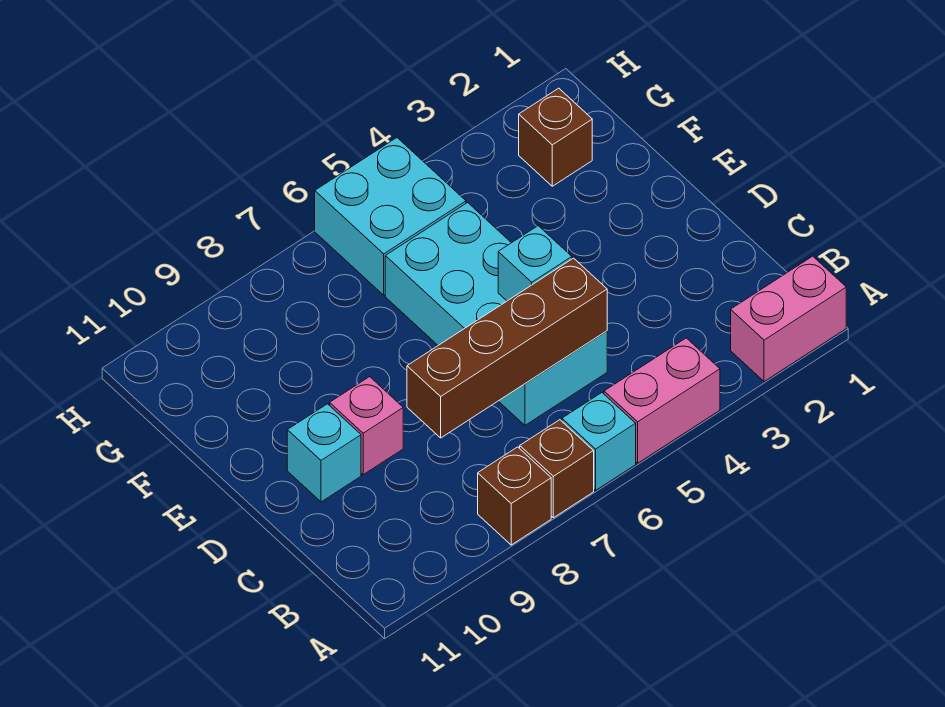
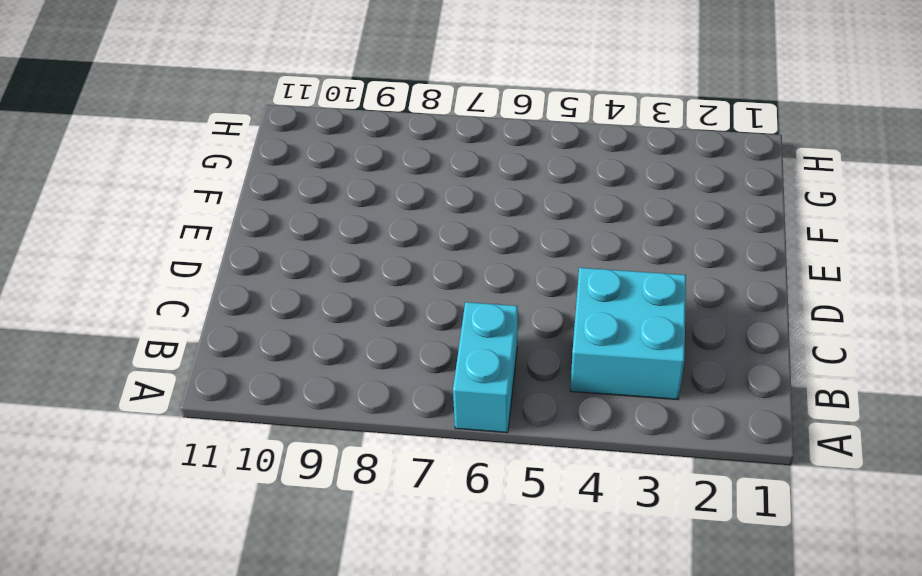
cyan brick A6:B6 level 1 -> cyan brick A6 level 1
cyan brick B3:C4 level 1 -> cyan brick G5:H6 level 1
none -> pink brick A1:A2 level 1
none -> pink brick A4:A5 level 1
none -> brown brick A7 level 1

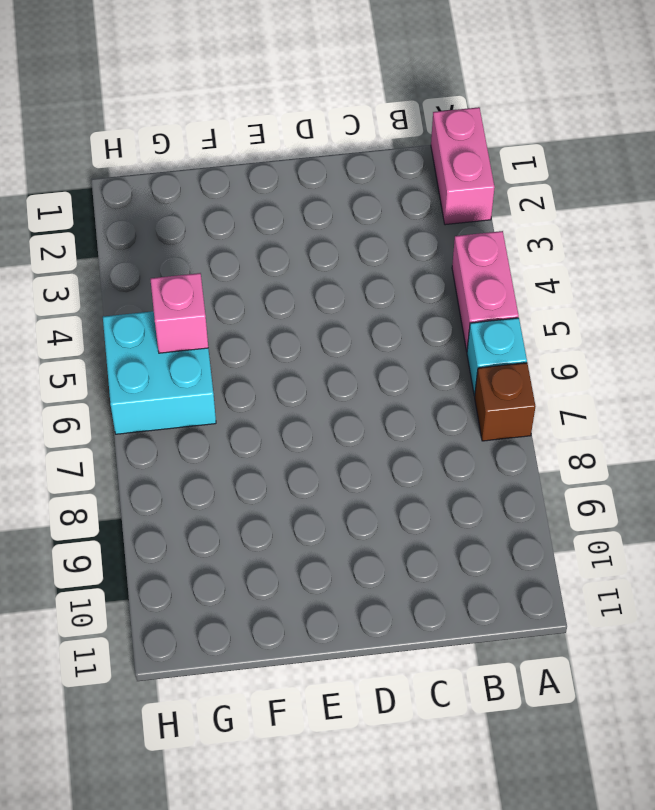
pink brick G5 level 2 -> pink brick D9 level 1
none -> brown brick A8 level 1
none -> cyan brick C5:F6 level 1
none -> cyan brick D10 level 1

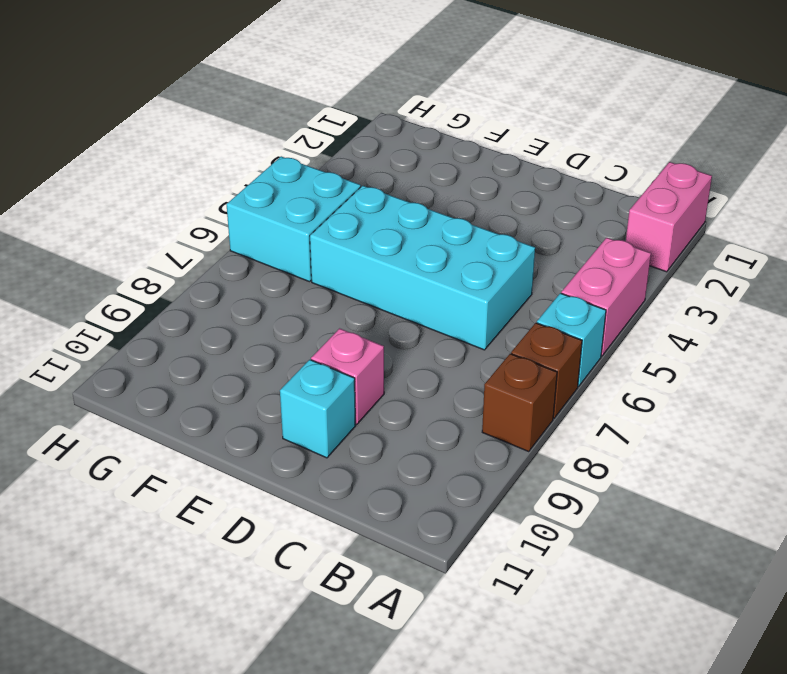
none -> brown brick G2 level 1
none -> brown brick C5:C8 level 2
none -> cyan brick D5 level 2

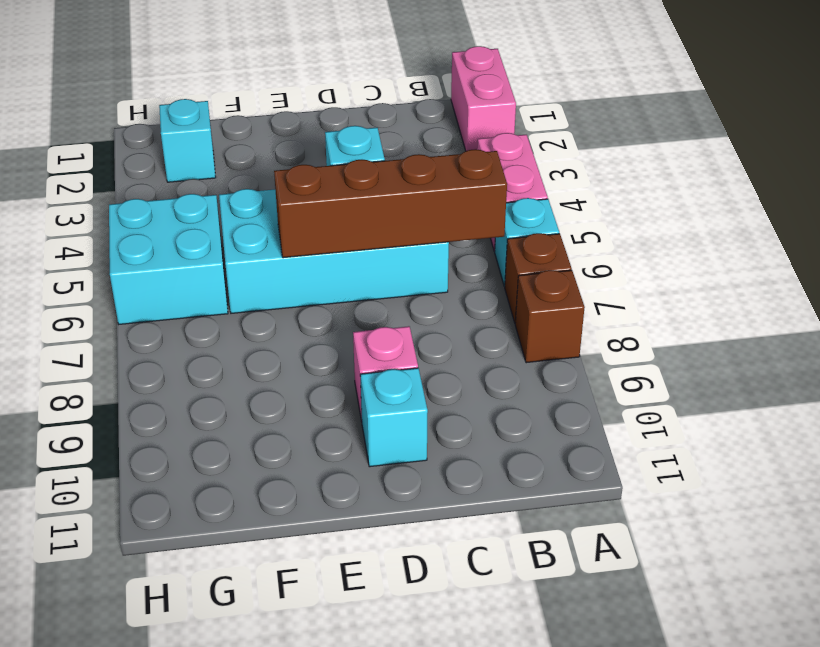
brown brick B6:E6 level 2 -> brown brick C5:C8 level 2
cyan brick G2 level 1 -> brown brick G2 level 1

